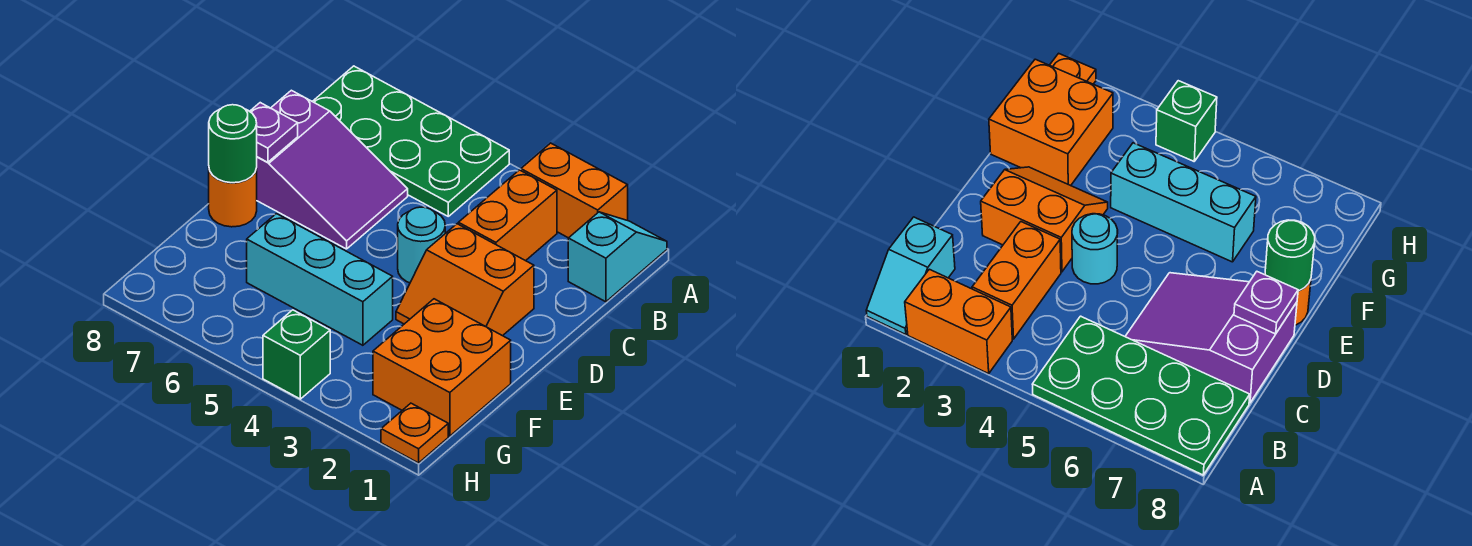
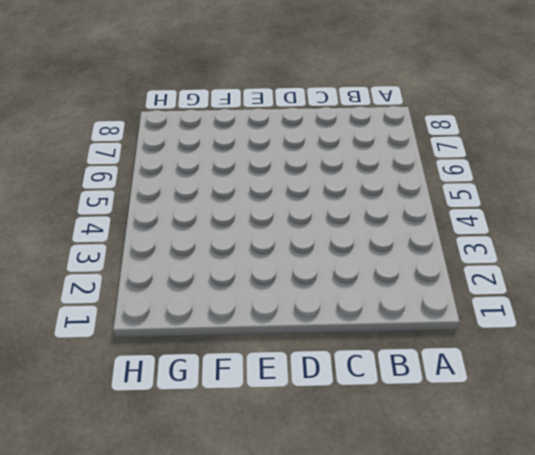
none -> cyan slope A1:B1 level 1 top B
none -> orange brick A2:A3 level 1
none -> green plate A5:B8 level 1

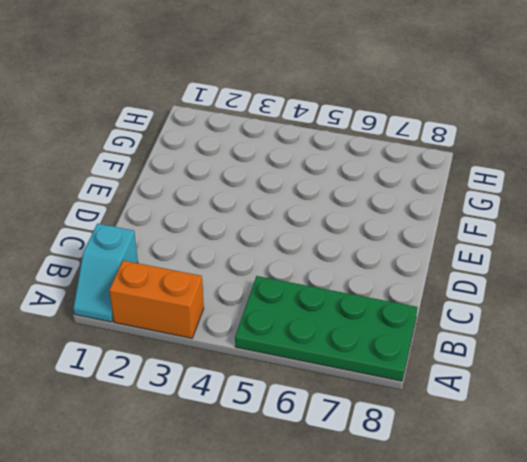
none -> orange brick B3:C3 level 1
none -> purple slope C6:D8 level 1 top 8
none -> orange slope D2:E3 level 1 top D

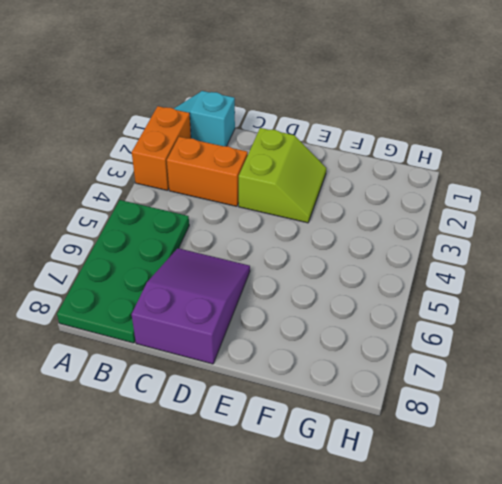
lime slope D2:E3 level 1 top D -> orange slope D2:E3 level 1 top D
none -> cyan round brick D4 level 1
none -> orange round brick E8 level 1
none -> orange brick F1:G2 level 1

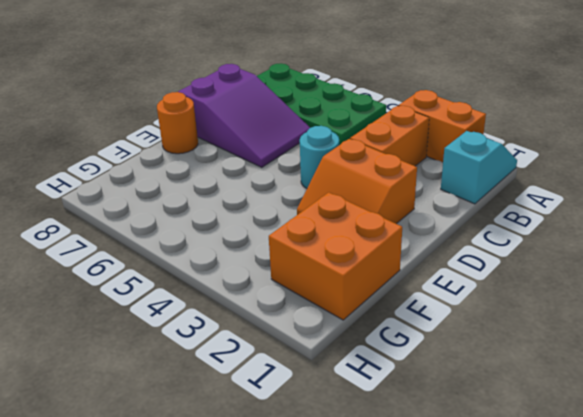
none -> cyan brick F4:F6 level 1
none -> orange plate H1 level 1
none -> green brick H4 level 1

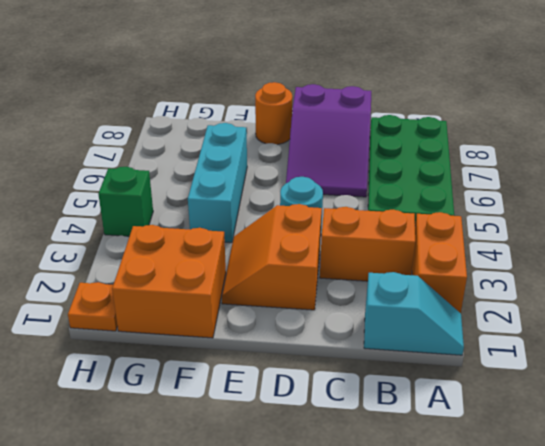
none -> purple plate D8 level 2
none -> green round brick E8 level 2

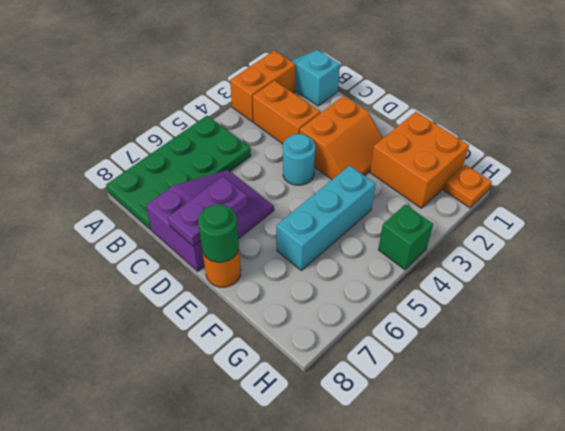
purple plate D7:D8 level 2 -> purple plate D8 level 2

